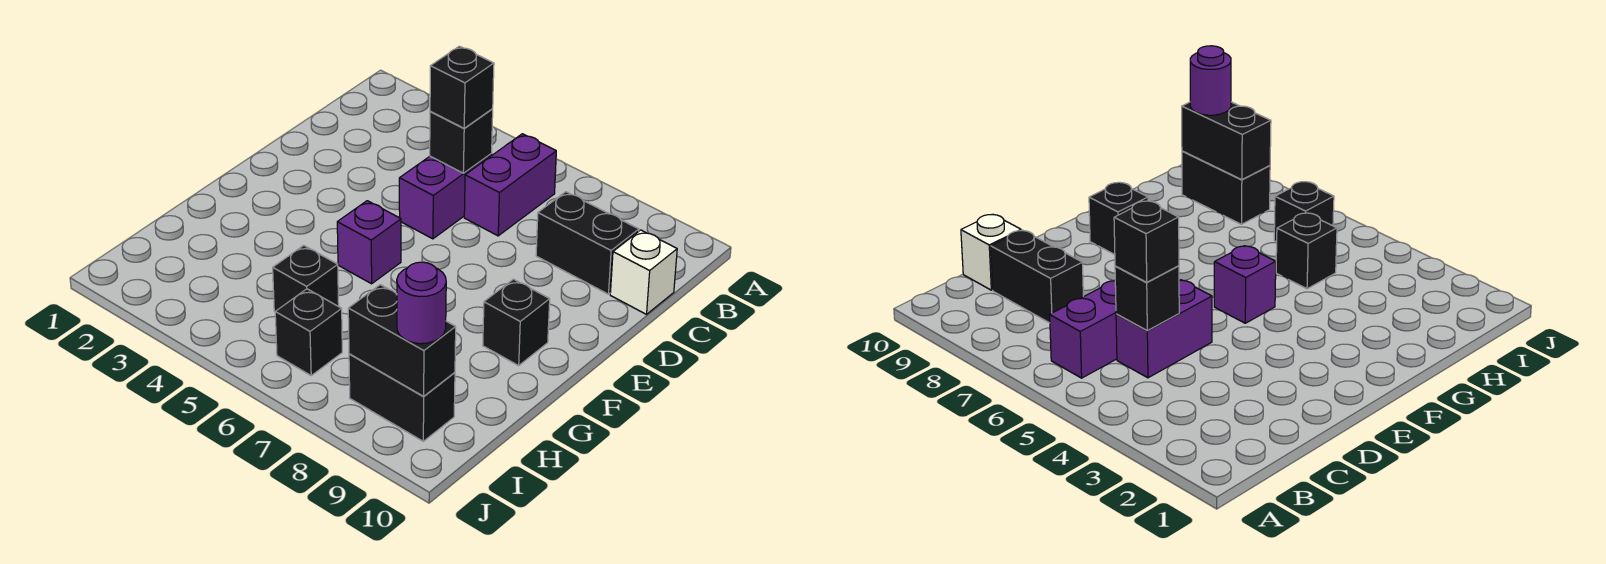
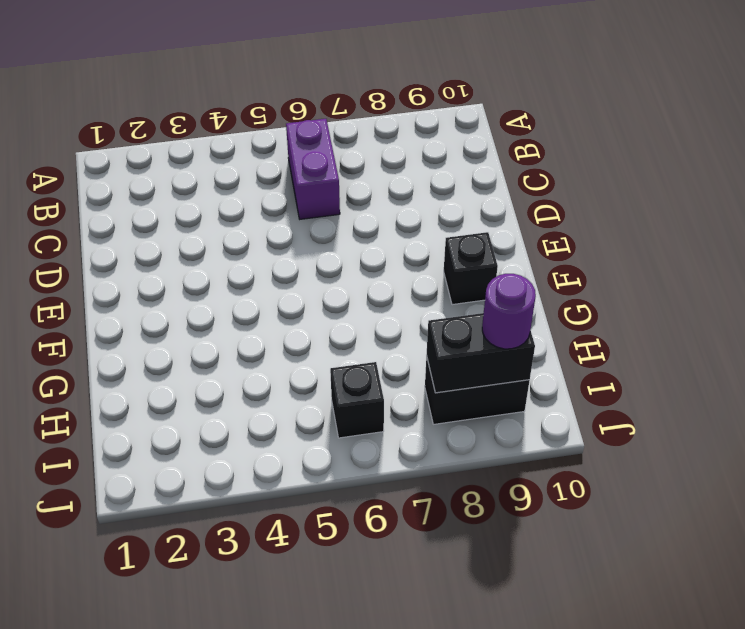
none -> purple brick C5:D5 level 1
none -> black brick C8:C9 level 1
none -> white brick C10 level 1

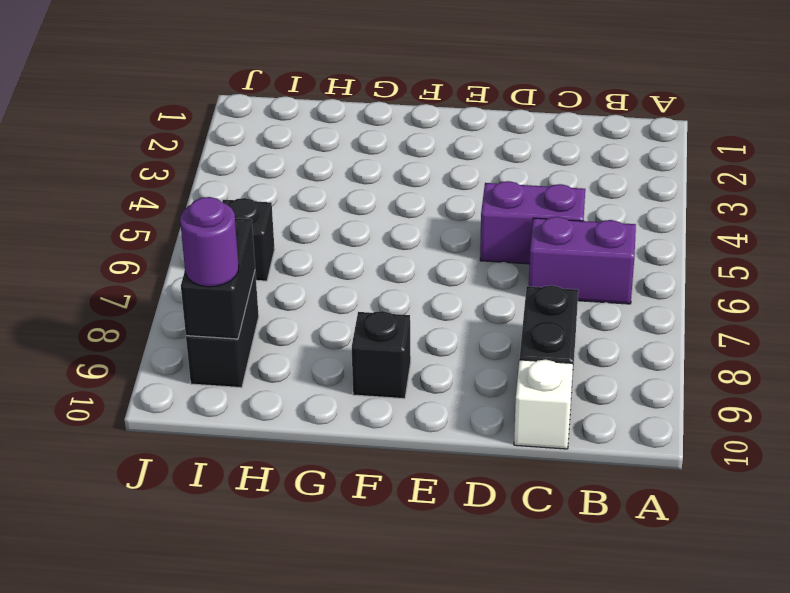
none -> purple brick F5 level 1
none -> black brick H5 level 1
none -> black brick C5 level 2

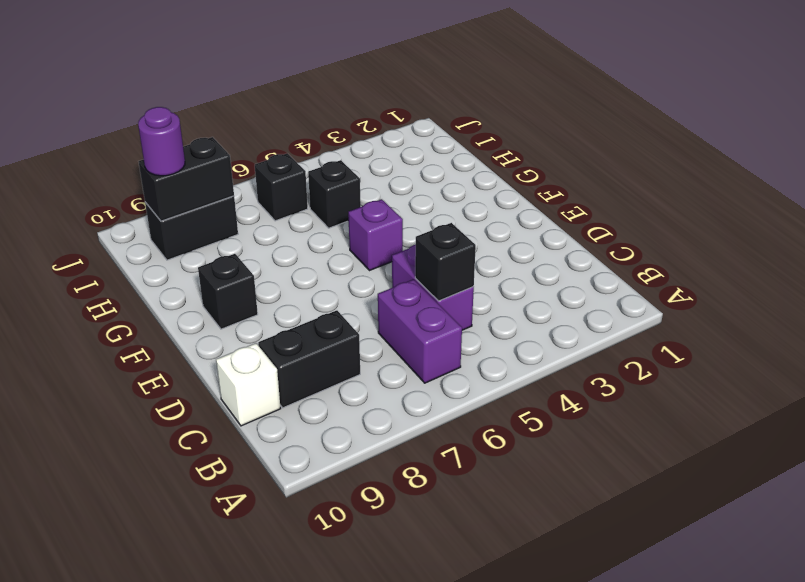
none -> black brick C5 level 3

